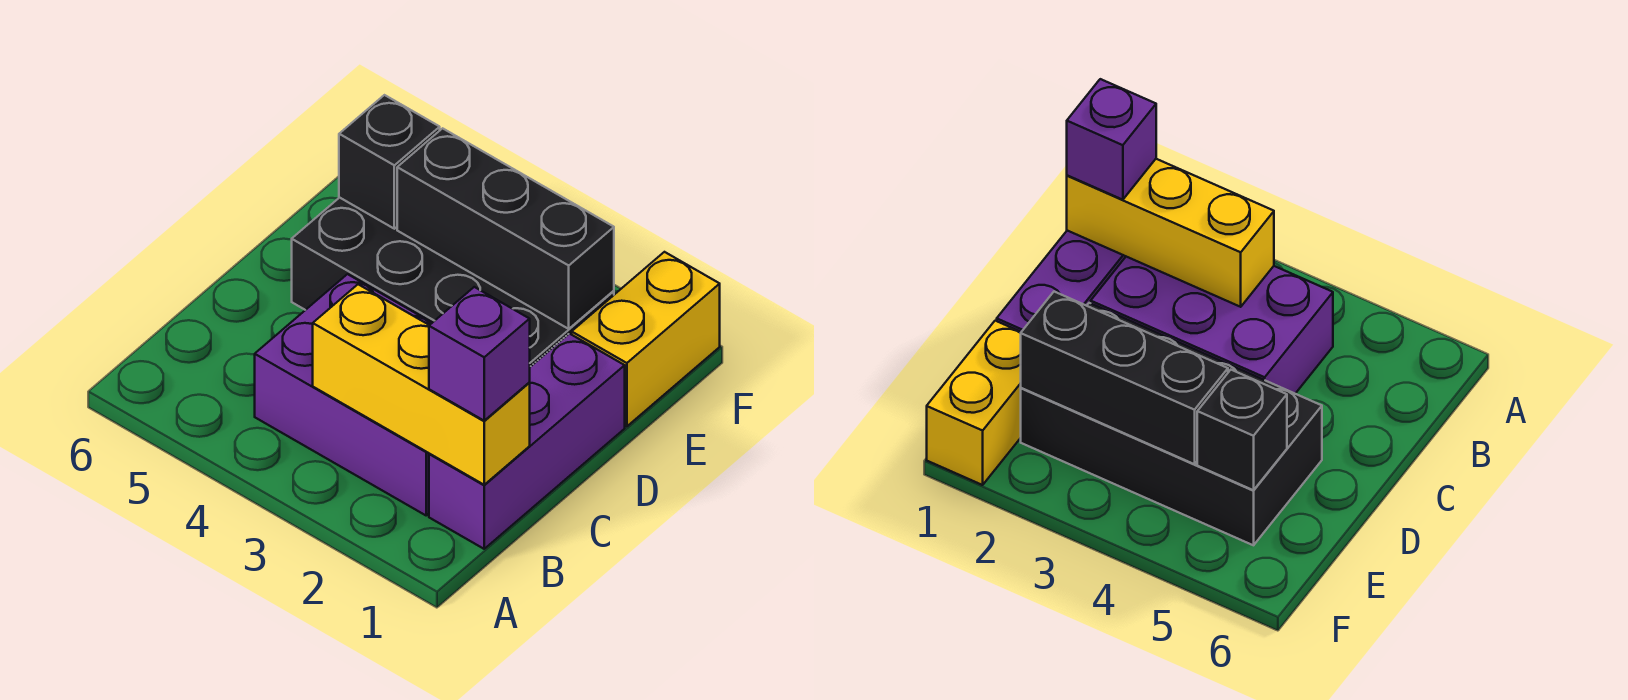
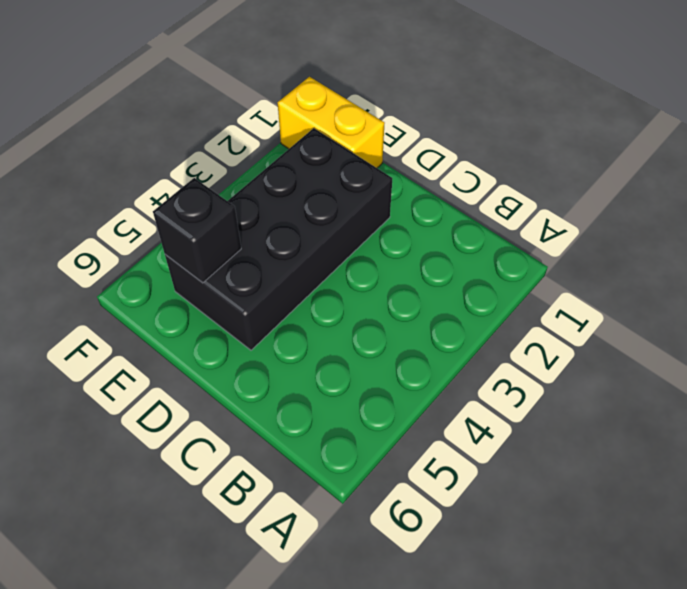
none -> purple brick B1:D1 level 1
none -> purple brick B2:C4 level 1

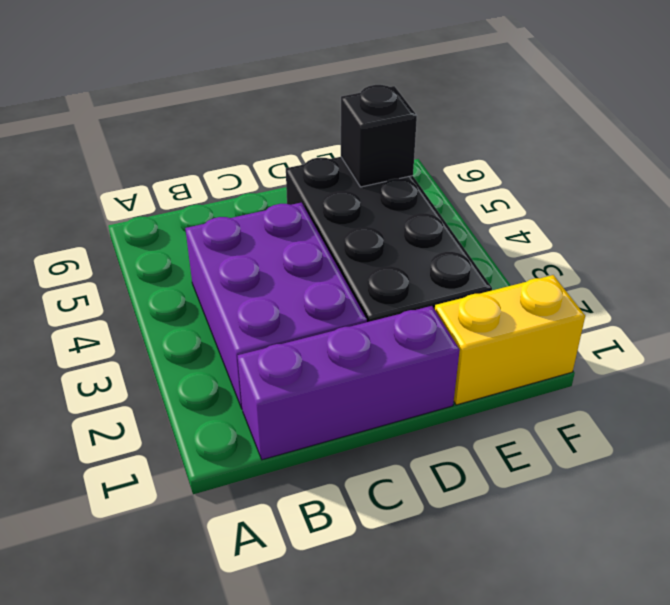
none -> yellow brick B1:B3 level 2
none -> black brick E2:E4 level 2

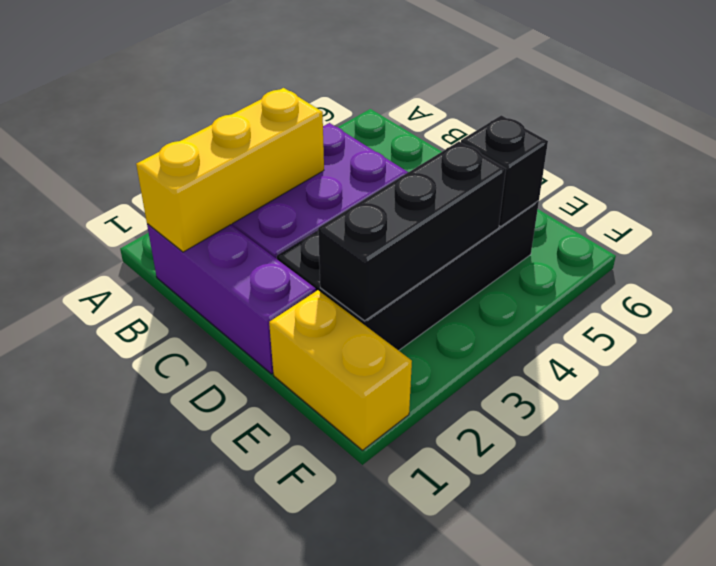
none -> purple brick B1 level 3

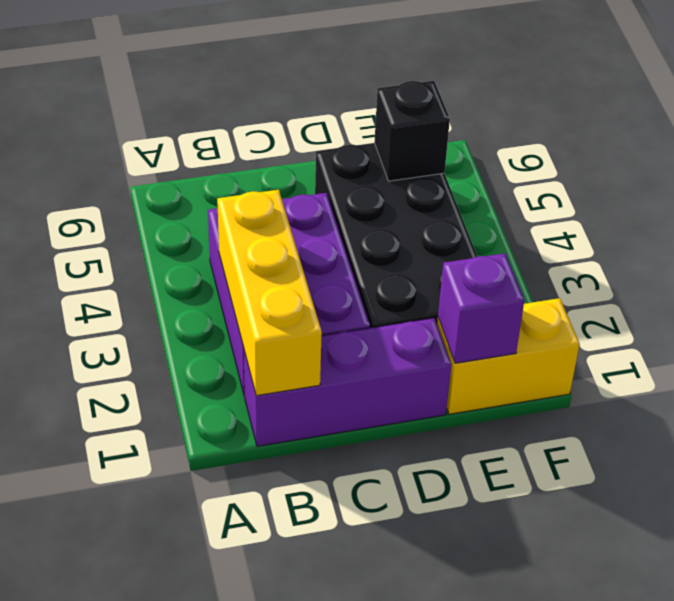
purple brick E1 level 2 -> purple brick B1 level 3
none -> black brick E2:E4 level 2

